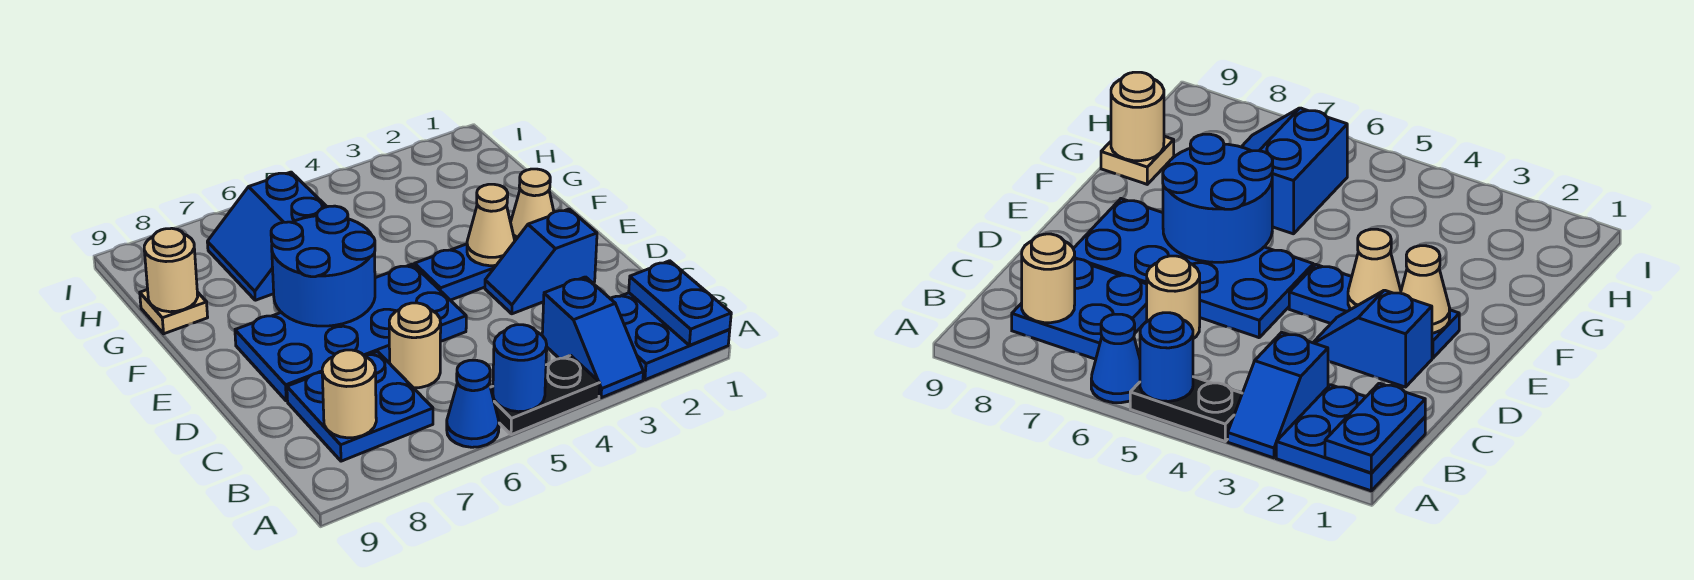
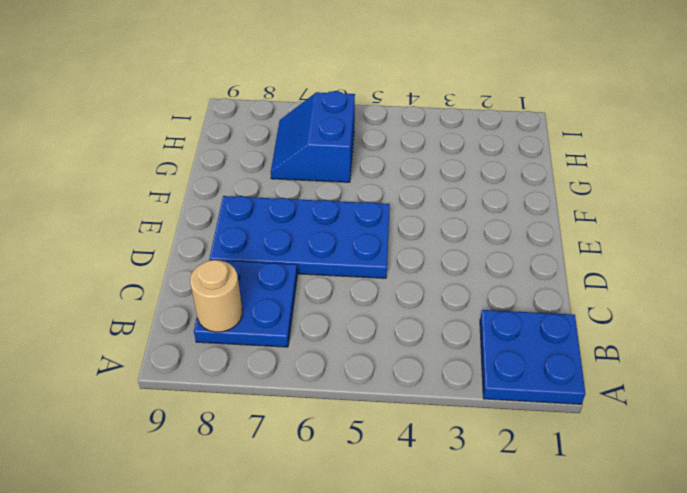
none -> blue slope A3:B3 level 1 top B
none -> black plate A4:A5 level 1
none -> blue cone A6 level 1

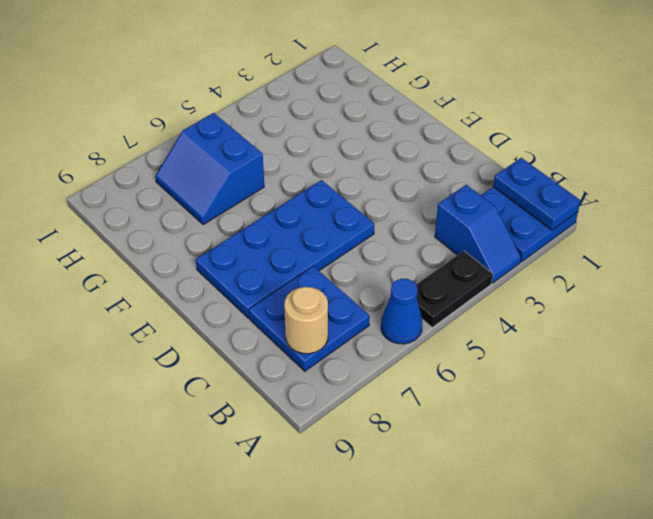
none -> tan round brick C6 level 1
none -> blue slope D2:D3 level 1 top 2
none -> blue plate E2:E4 level 1

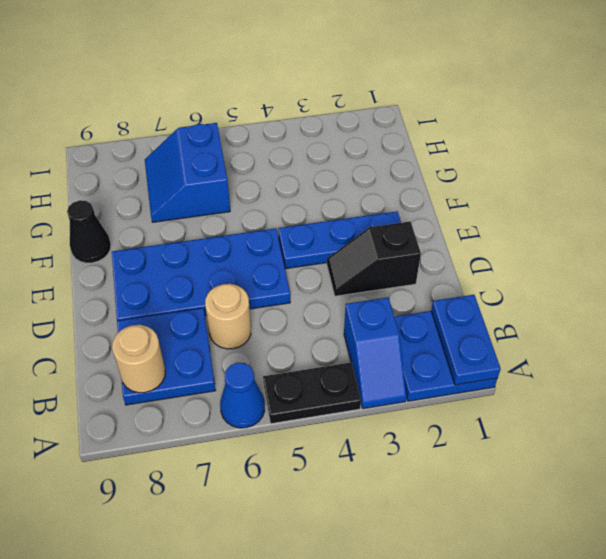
black slope D2:D3 level 1 top 2 -> blue slope D2:D3 level 1 top 2
black cone F9 level 1 -> none
none -> tan plate G9 level 1
none -> blue round brick A5 level 2
none -> tan cone E2 level 2

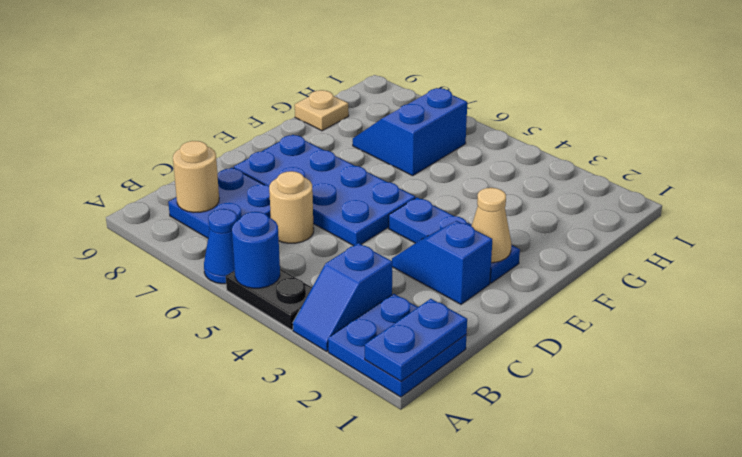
none -> tan cone E3 level 2
none -> blue round brick E6:F7 level 2
none -> tan round brick G9 level 2

